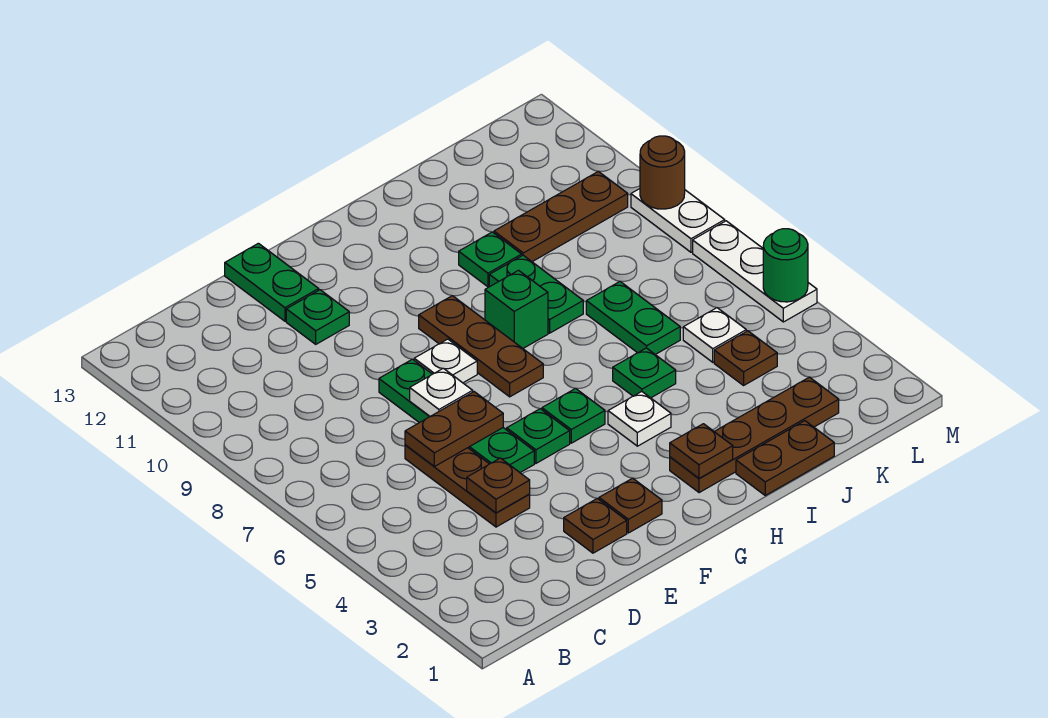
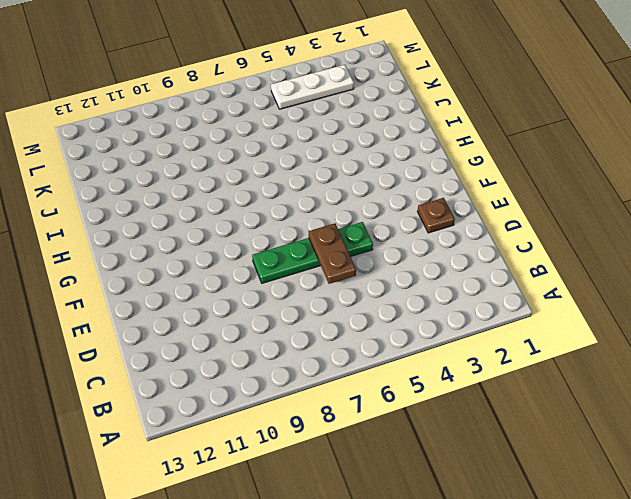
white plate L3:L5 level 1 -> white plate M5:M7 level 1
none -> brown plate D4:D6 level 1
none -> green plate E11 level 1
none -> green plate E12:E13 level 1

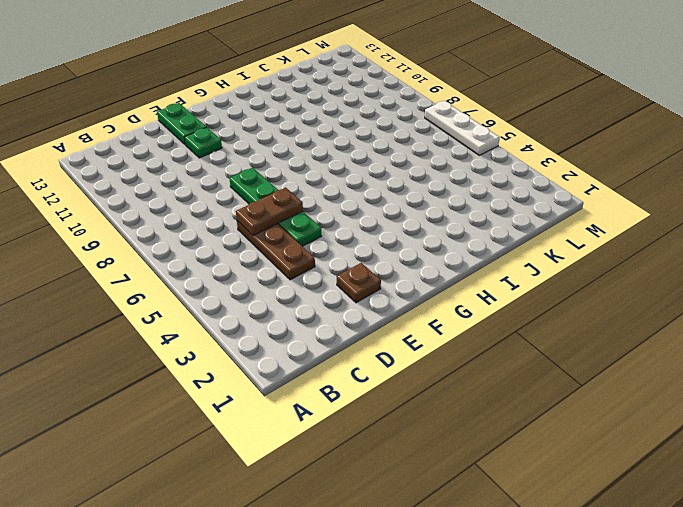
none -> brown plate F2 level 1
none -> green plate F5 level 1
none -> white plate F8 level 1

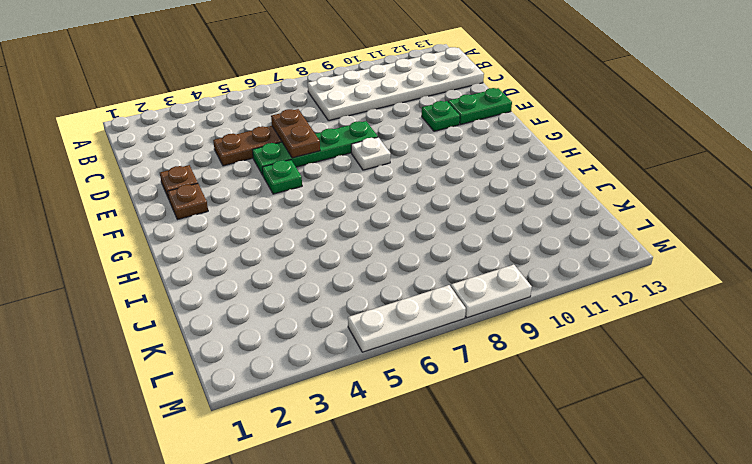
white plate B8:C13 level 1 -> none
none -> green plate G5 level 1
none -> brown plate G7:G9 level 1
none -> brown plate H2:K2 level 1

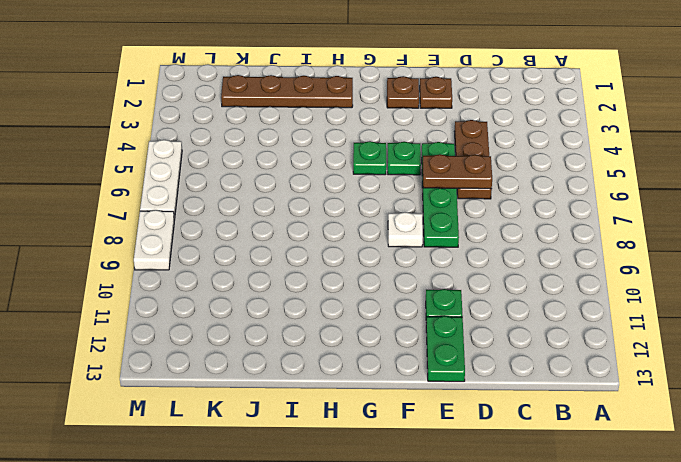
none -> brown plate G7:G9 level 1
none -> white plate H4 level 1
none -> green brick H8 level 1

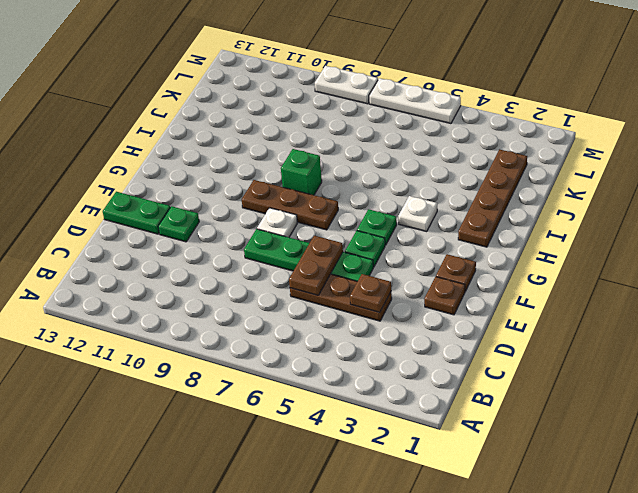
none -> brown plate I1:J1 level 1
none -> green plate I5 level 1
none -> green plate I8:I9 level 1

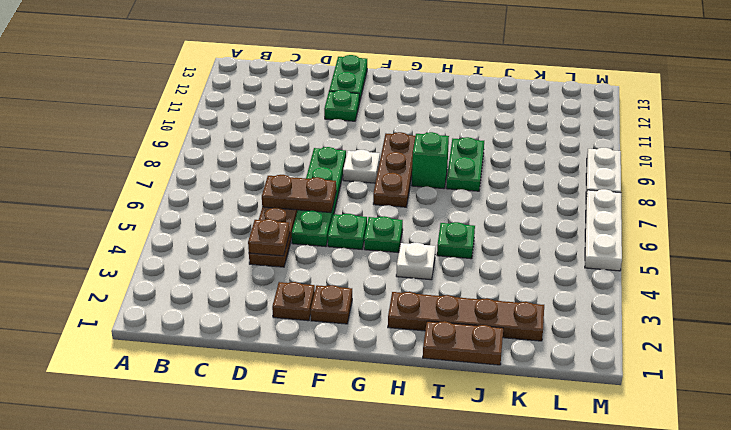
none -> green plate I10 level 1
none -> green plate J6:J7 level 1
none -> brown plate J10:L10 level 1

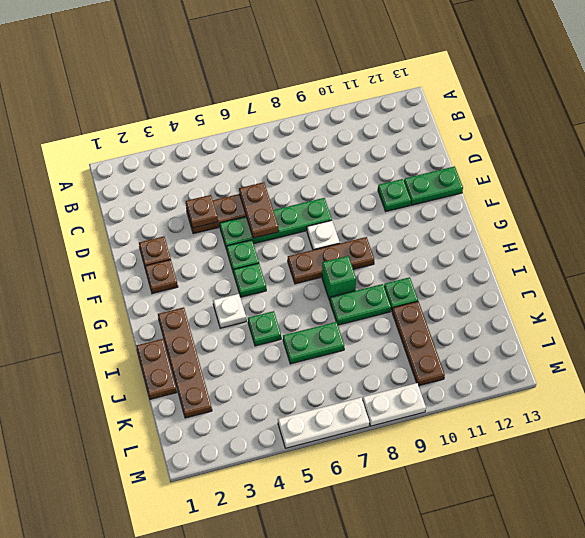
none -> brown plate K4 level 1
none -> white plate K5 level 1
none -> white plate E7 level 2

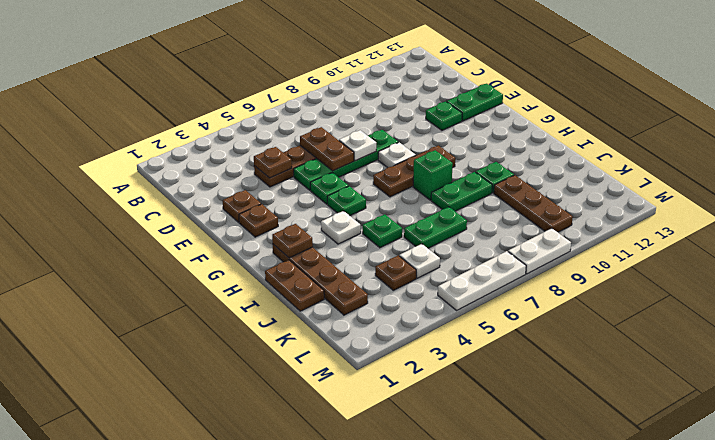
none -> green round brick M5 level 2
none -> brown round brick M9 level 2

